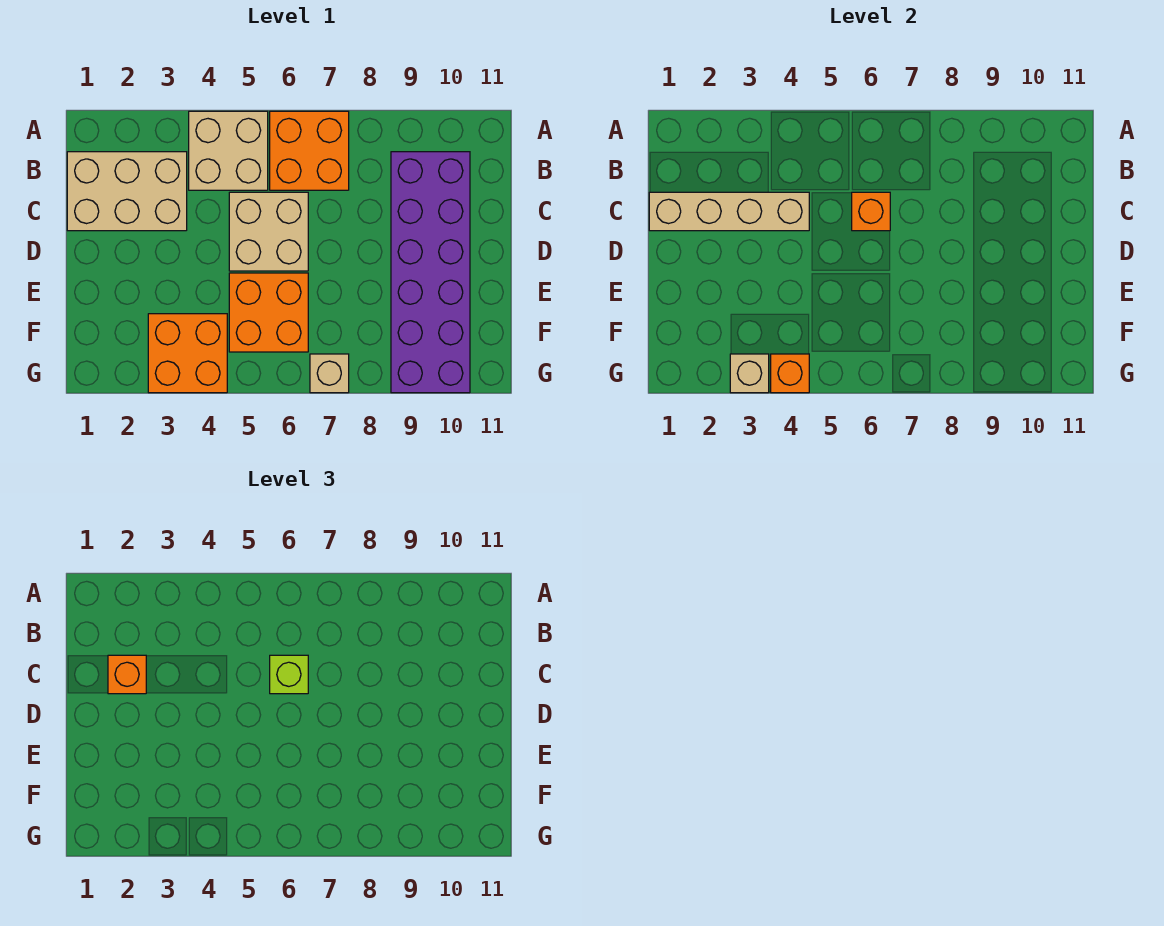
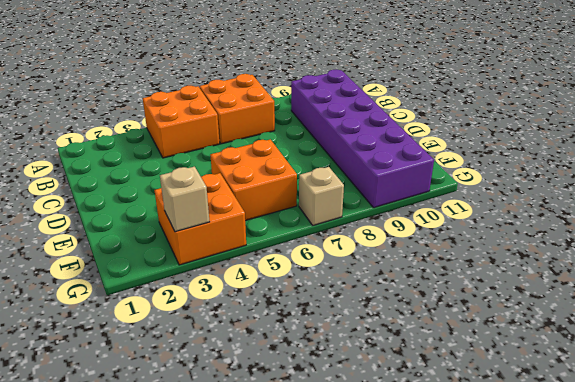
orange brick A4:B5 level 1 -> tan brick A4:B5 level 1
none -> tan brick B1:C3 level 1
none -> tan brick C5:D6 level 1
none -> tan brick C1:C4 level 2

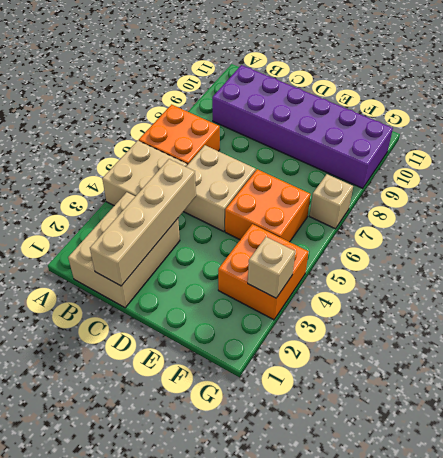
none -> orange brick C6 level 2
none -> orange brick G4 level 2
none -> orange brick C2 level 3

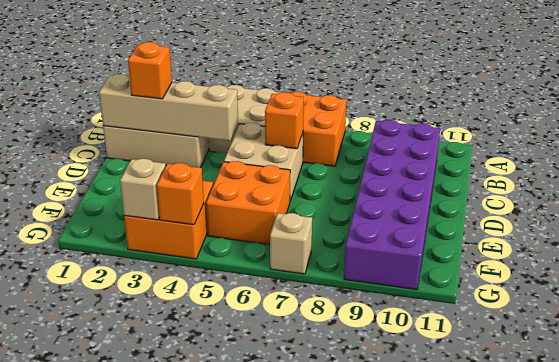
none -> lime brick C6 level 3

